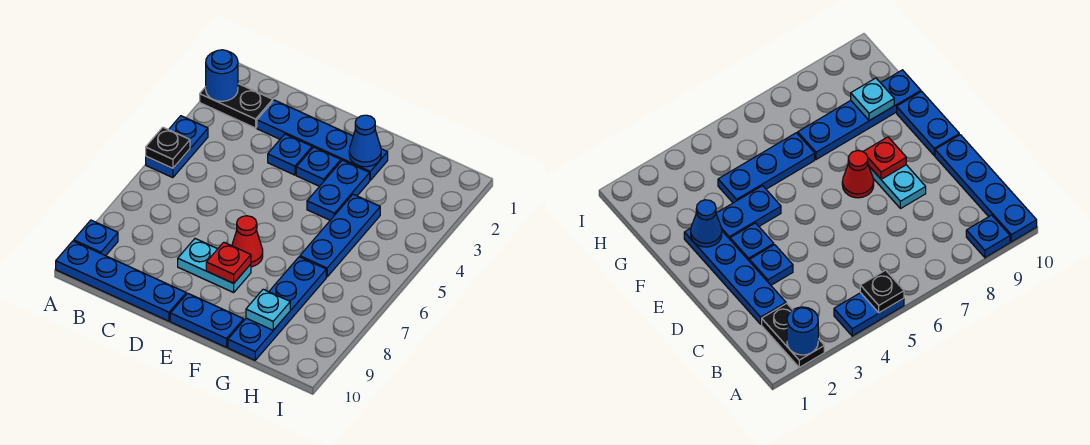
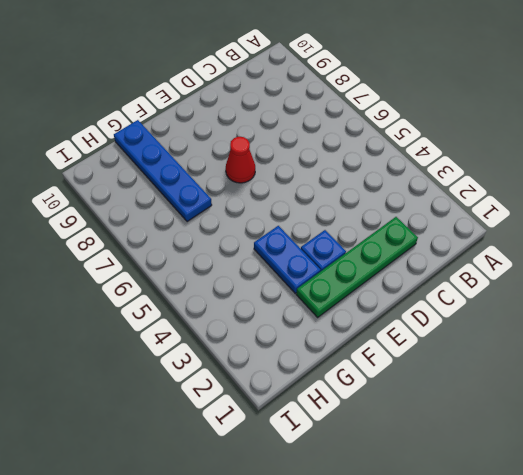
green plate C2:F2 level 1 -> blue plate C2:F2 level 1
none -> black plate A2:B2 level 1
none -> blue plate A4:A5 level 1
none -> blue plate A9 level 1

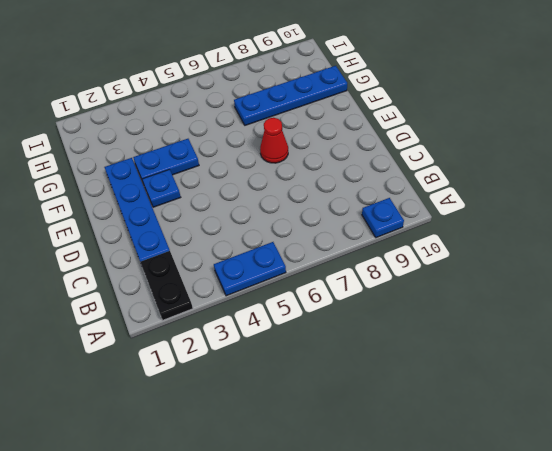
none -> blue plate A10:D10 level 1
none -> blue plate D3 level 1
none -> cyan plate D8:E8 level 1

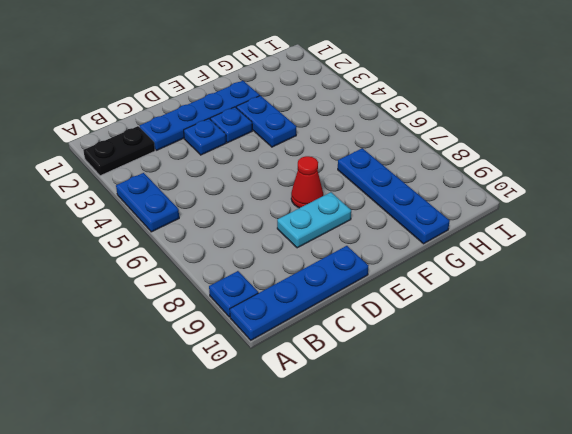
none -> blue plate E10:F10 level 1
none -> blue plate G4:G6 level 1
none -> blue round brick A2 level 2

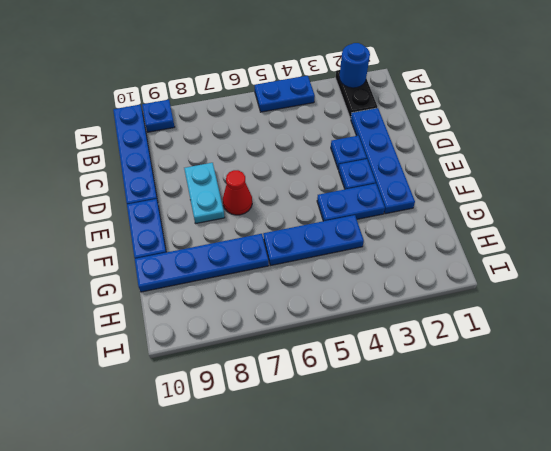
none -> black plate A5 level 2
none -> red plate E8 level 2
none -> blue cone F2 level 2

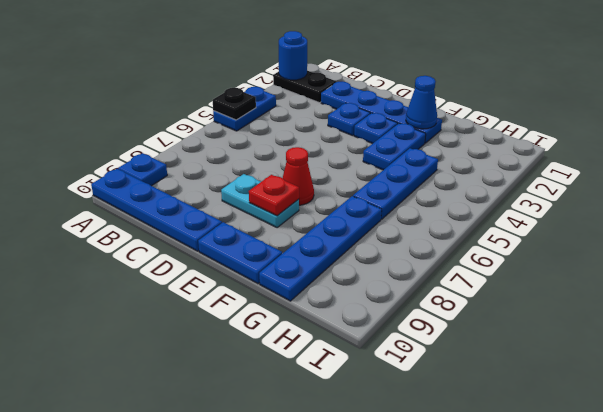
none -> cyan plate G9 level 2

